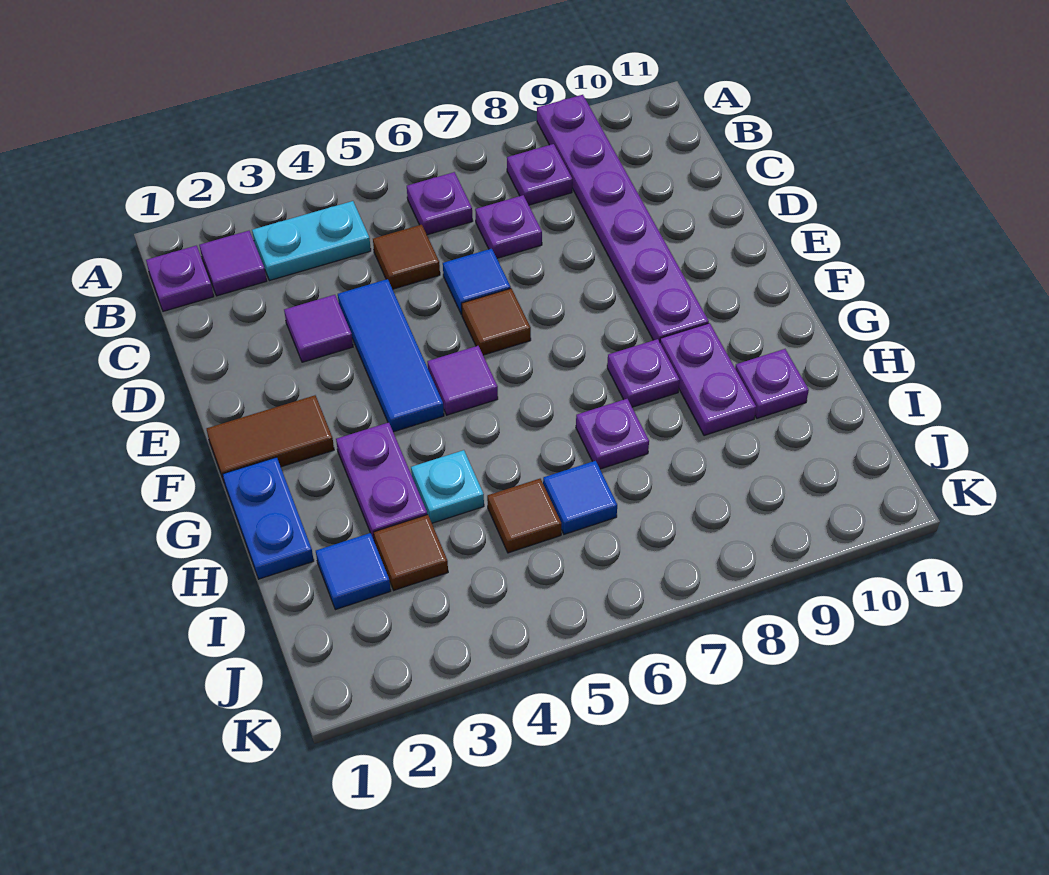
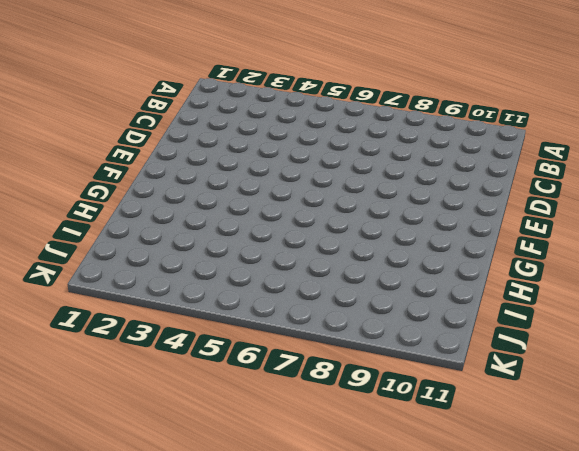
none -> purple plate A9:F9 level 1
none -> purple plate B1 level 1
none -> purple tile B2 level 1

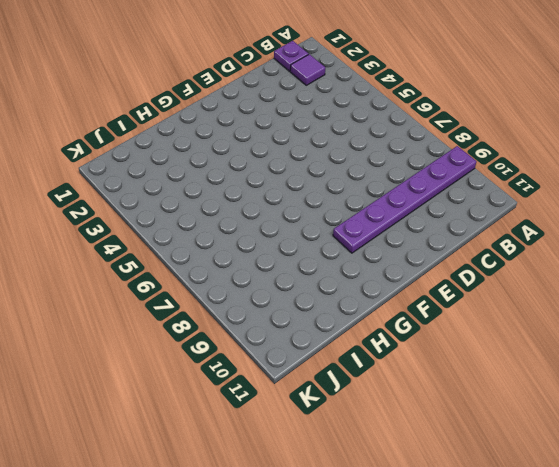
none -> cyan plate B3:B4 level 1
none -> purple plate B6 level 1
none -> purple plate B8 level 1

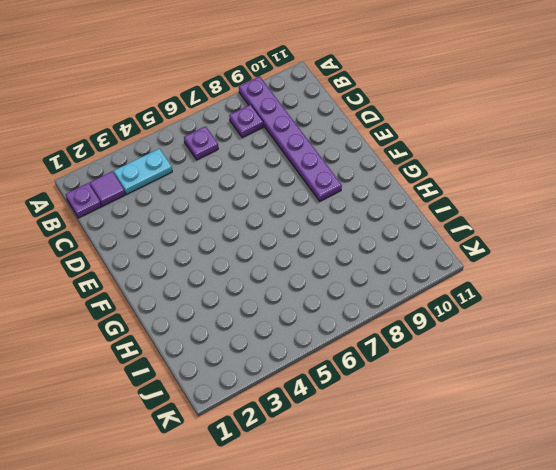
none -> brown tile C5 level 1
none -> purple plate C7 level 1
none -> purple tile D3 level 1

